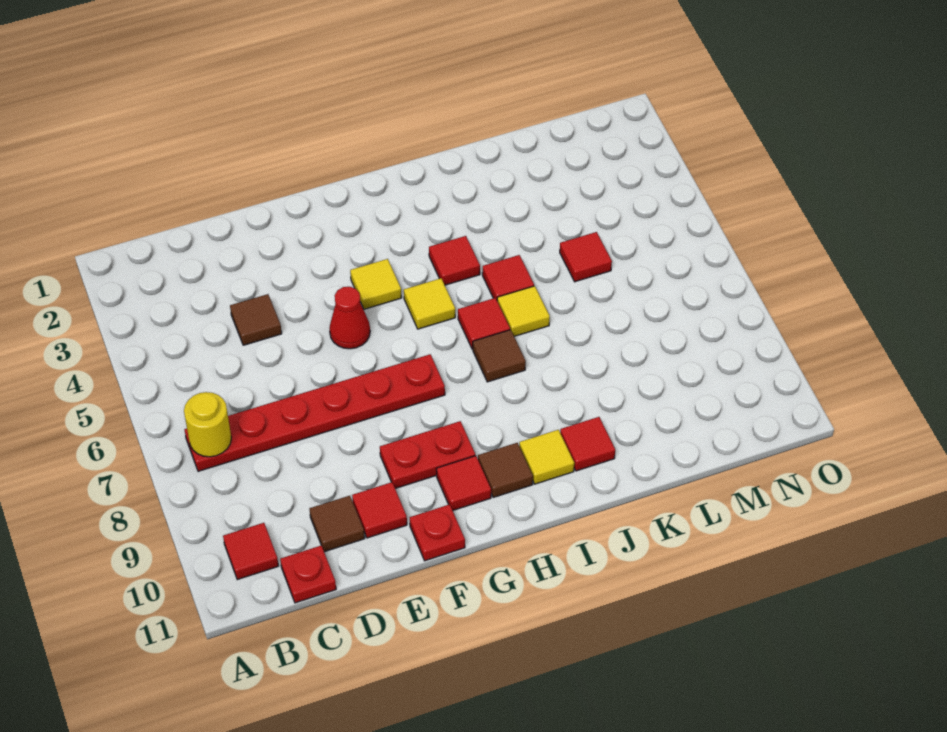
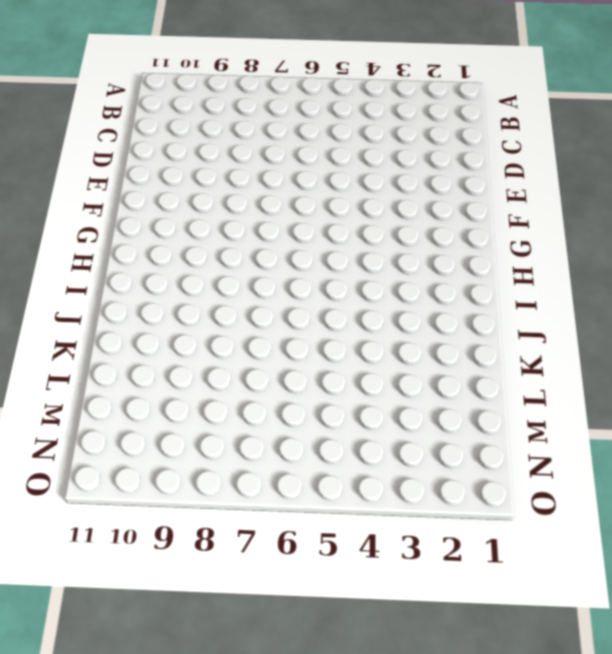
none -> red plate B7:G7 level 1
none -> red tile B10 level 1
none -> red plate C11 level 1

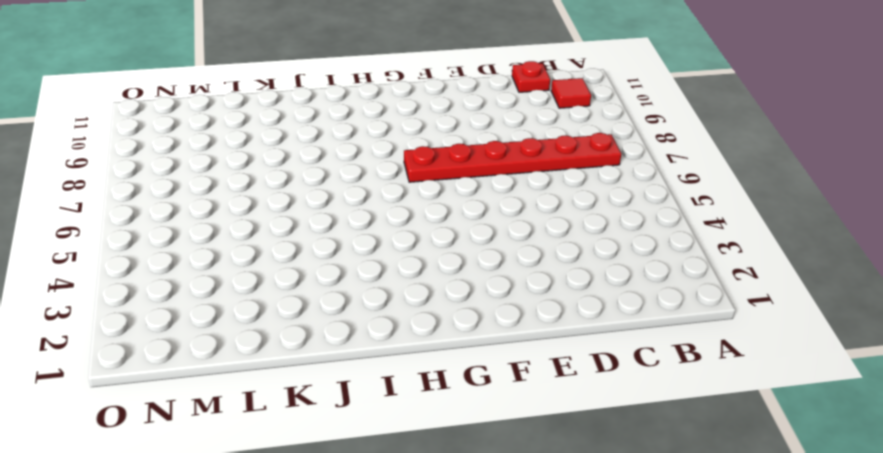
none -> brown tile D4 level 1
none -> brown tile D10 level 1
none -> red tile E10 level 1

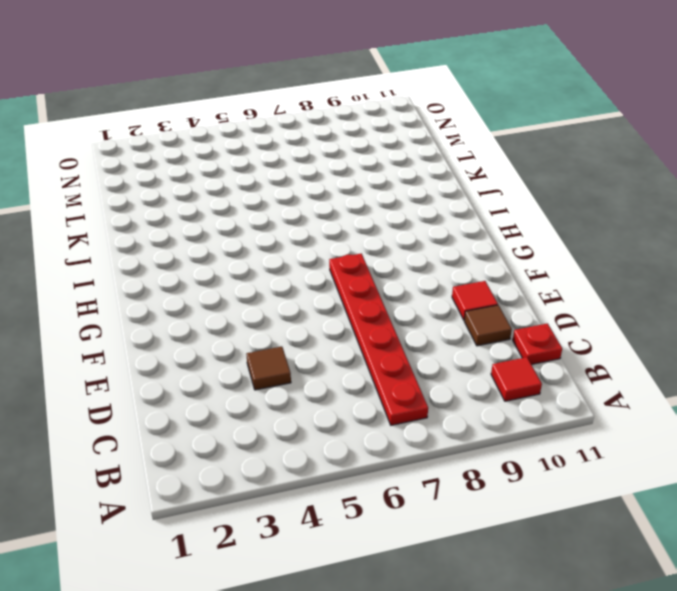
none -> red cone F5 level 1
none -> red plate F9:G9 level 1
none -> red plate F11 level 1

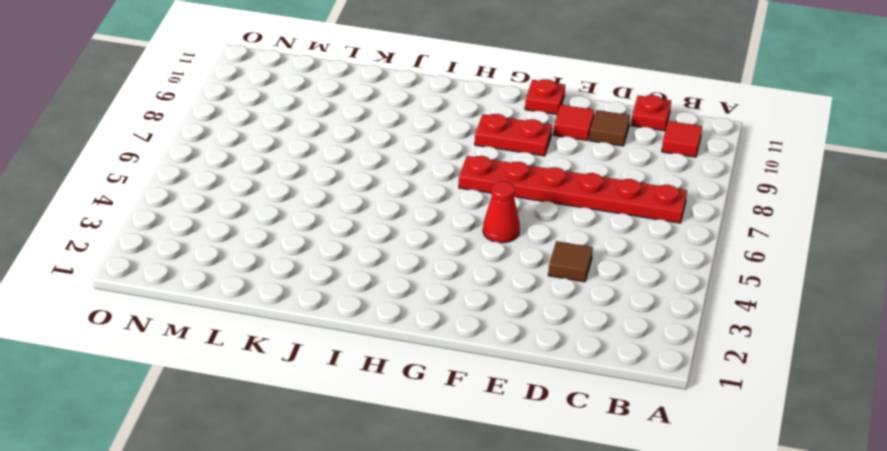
none -> yellow tile G4 level 1
none -> red tile G10 level 1
none -> yellow tile H5 level 1

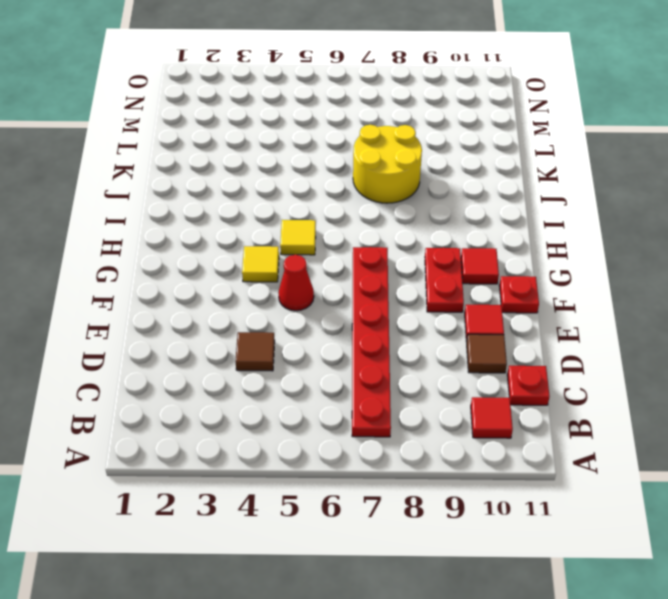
yellow round brick J7:K8 level 1 -> none
none -> brown tile H10 level 1
none -> red tile I4 level 1
none -> red tile I6 level 1

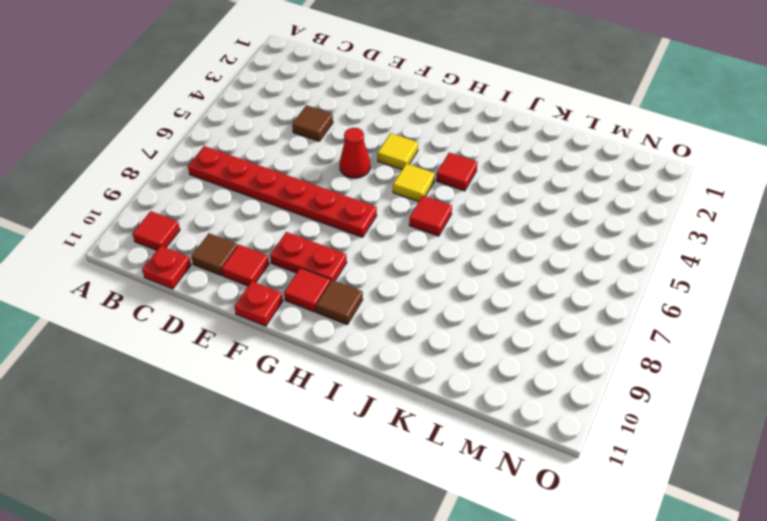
none -> brown tile I7 level 1
none -> yellow tile I10 level 1
none -> red tile J5 level 1

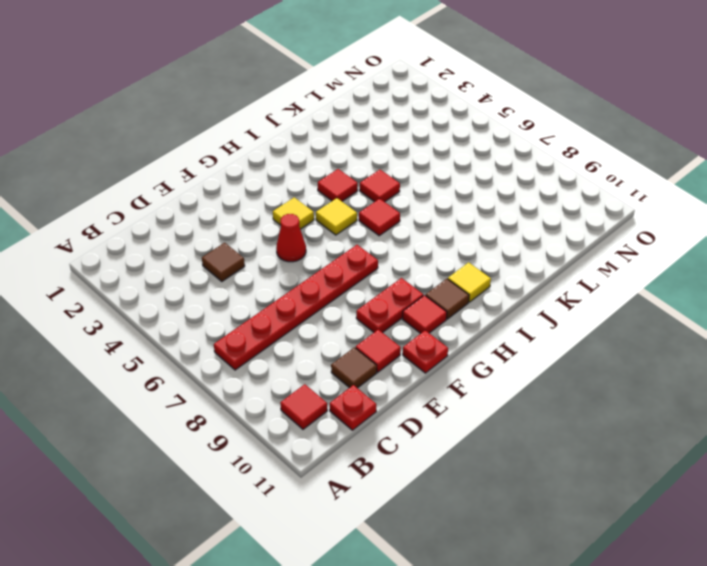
none -> brown tile I7 level 1
none -> yellow tile J6 level 1
none -> red tile J10 level 1

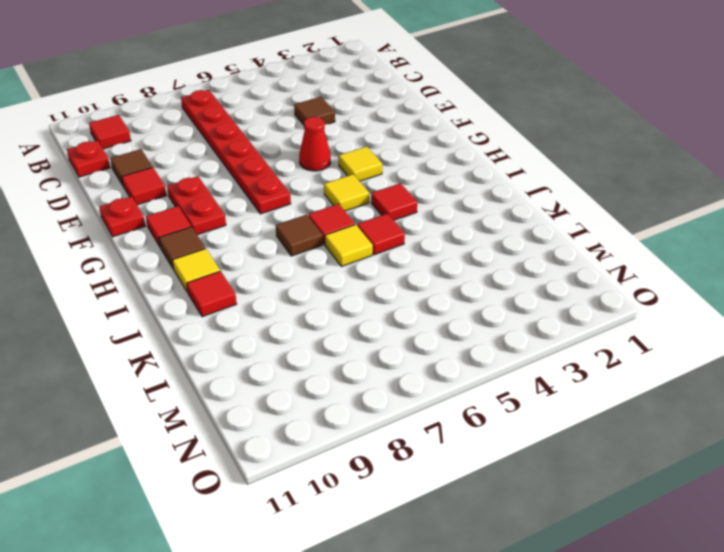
none -> red tile L5 level 1
none -> yellow round brick B7 level 2

